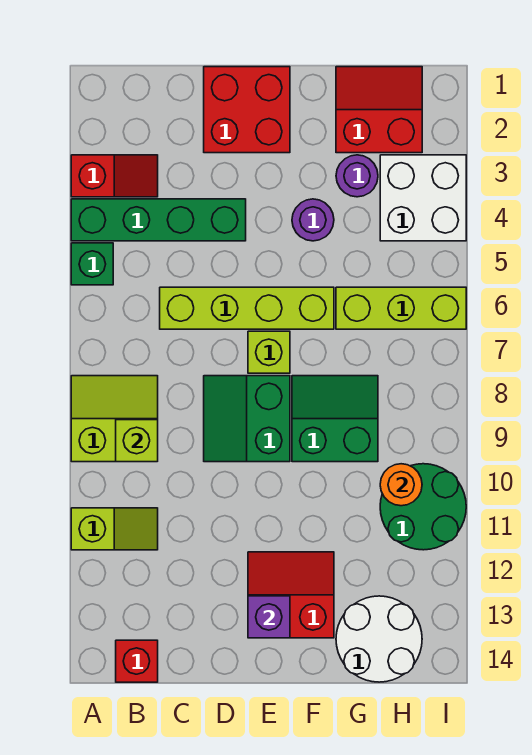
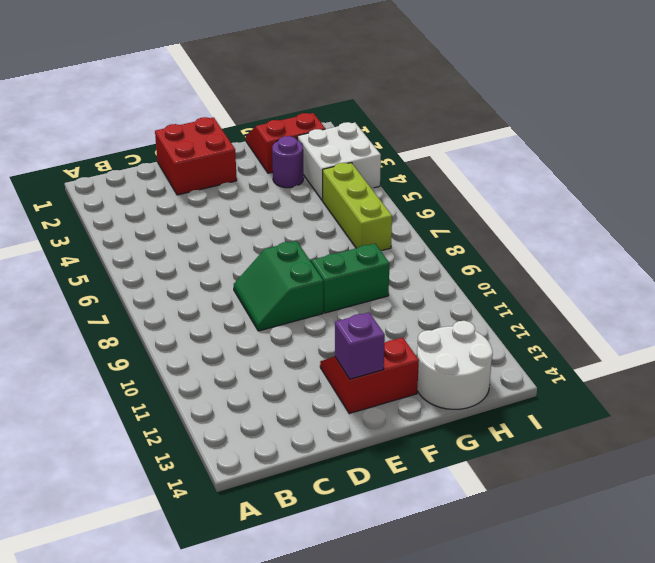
lime brick H5:H7 level 1 -> lime brick G6:I6 level 1
none -> red slope A3:B3 level 1 top A
none -> green brick A4:D4 level 1
none -> green brick A5 level 1

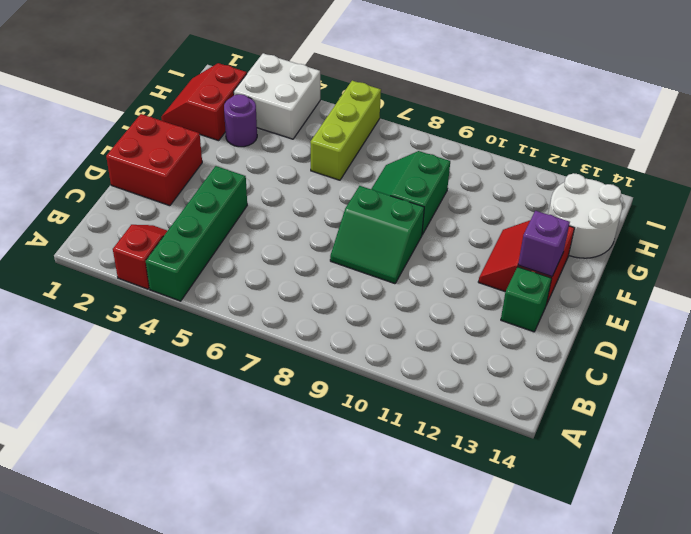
green brick D13 level 1 -> green brick A5 level 1
none -> lime slope A8:B9 level 1 top 9
none -> lime slope A11:B11 level 1 top A
none -> red brick B14 level 1

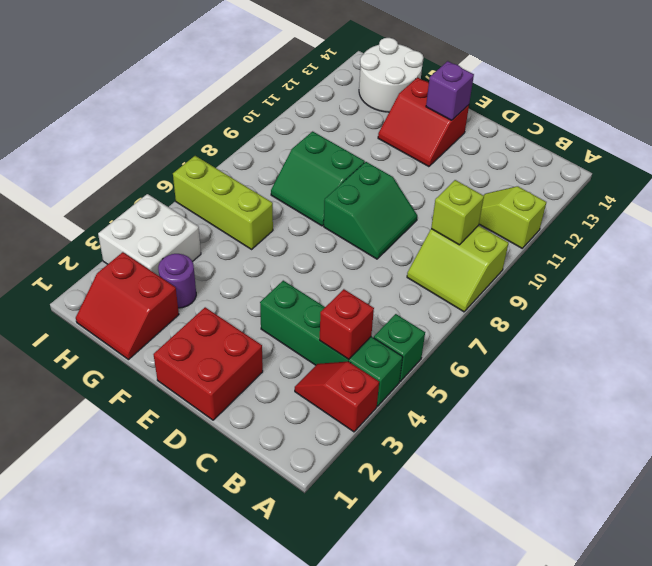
red brick B4 level 2 -> red brick B14 level 1
none -> lime brick C6:F6 level 1
none -> lime brick E7 level 1
none -> purple round brick F4 level 1

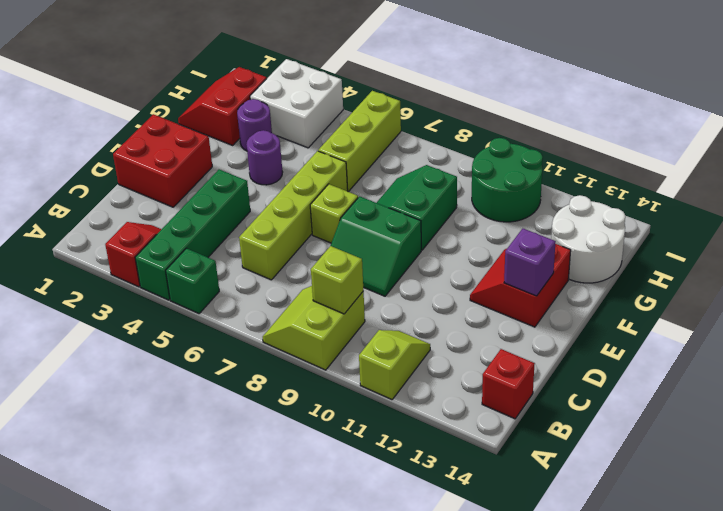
none -> orange round brick H10 level 2

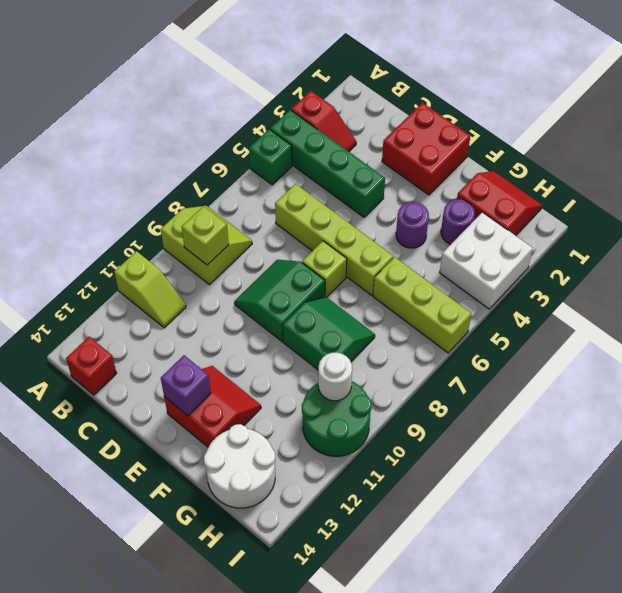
white round brick H10 level 2 -> orange round brick H10 level 2

